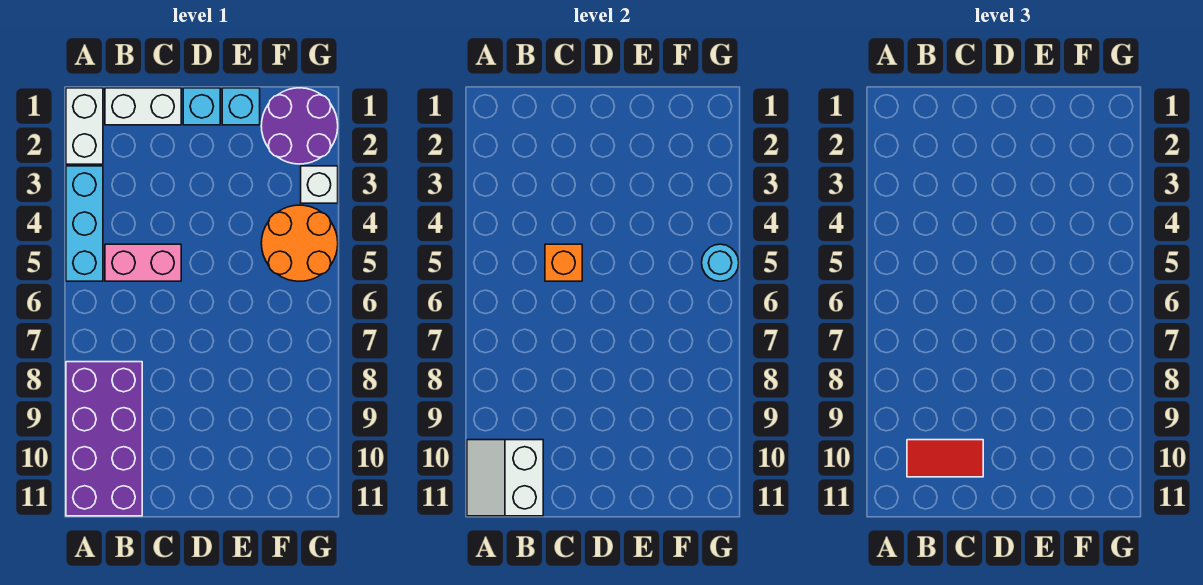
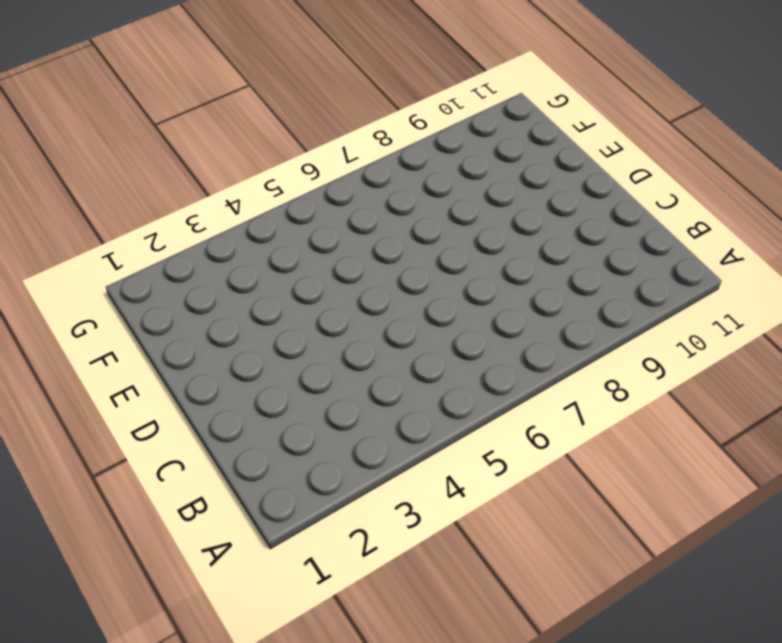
none -> white brick A1:A2 level 1
none -> cyan brick A3:A5 level 1
none -> purple brick A8:B11 level 1

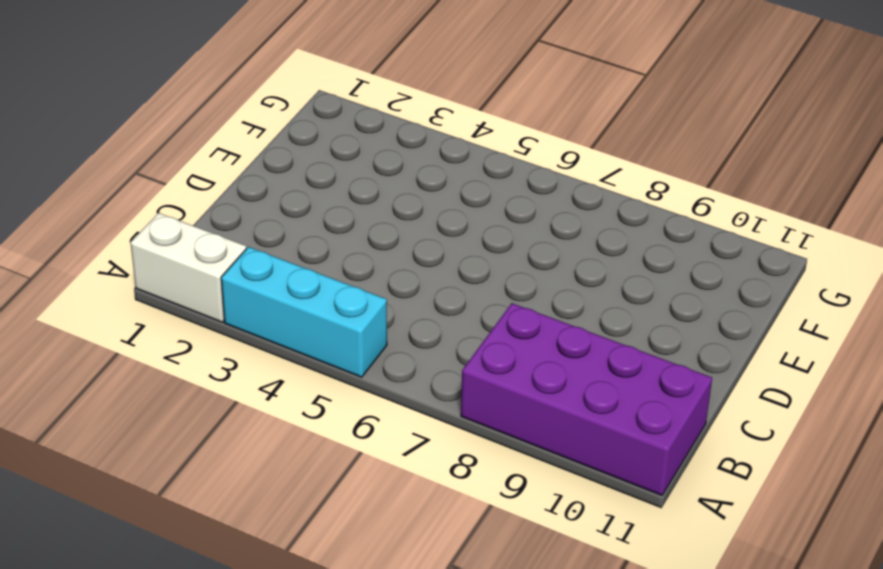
none -> white brick B1:C1 level 1
none -> pink brick B5:C5 level 1
none -> cyan brick D1 level 1

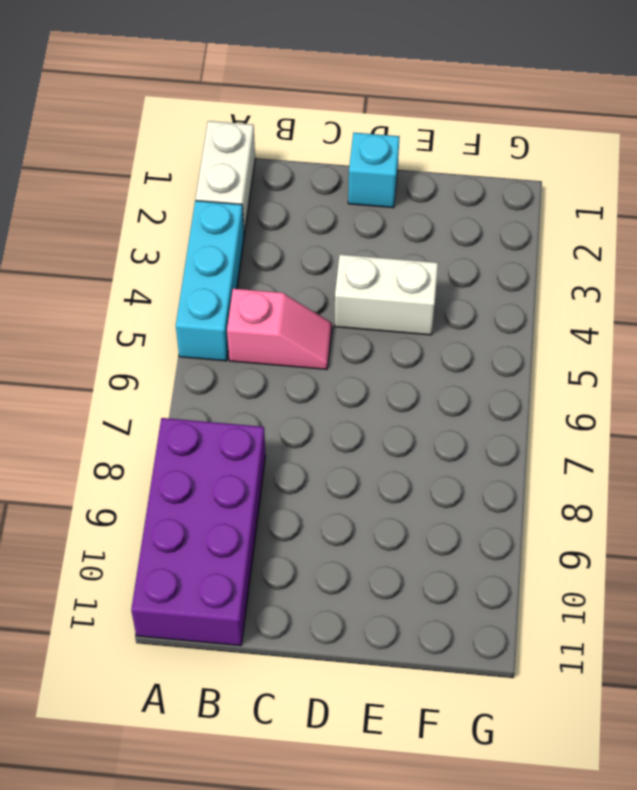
pink slope B5:C5 level 1 top B -> pink brick B5:C5 level 1
white brick D4:E4 level 1 -> white brick B1:C1 level 1
none -> cyan brick E1 level 1
none -> purple round brick F1:G2 level 1
none -> orange round brick F4:G5 level 1

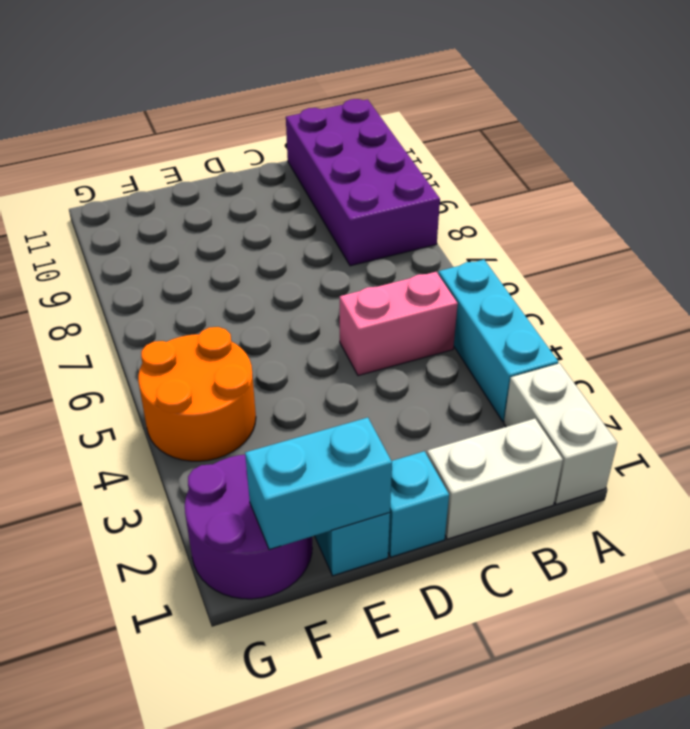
cyan brick E1:F1 level 2 -> none
none -> white brick G3 level 1
none -> white slope A10:B11 level 2 top B
none -> orange brick C5 level 2

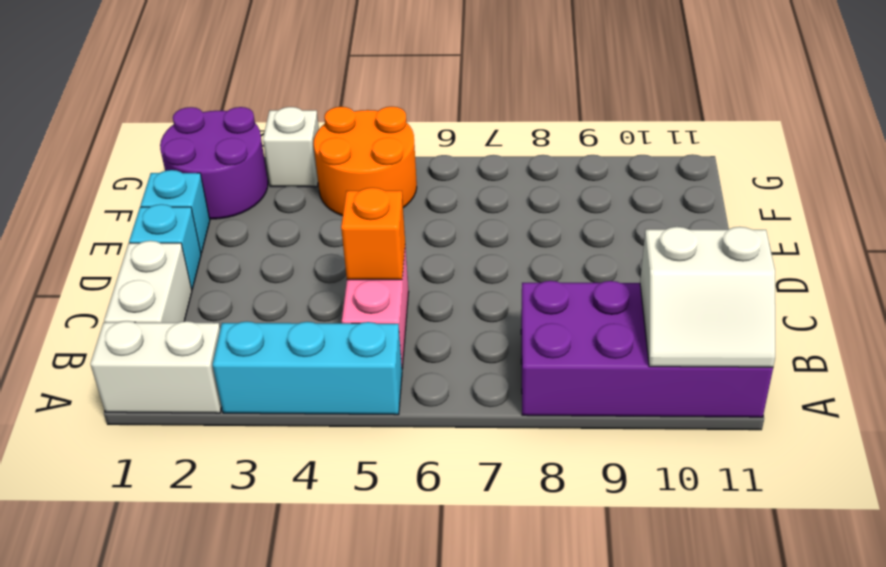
none -> cyan round brick G5 level 2
none -> red tile B10:C10 level 3

